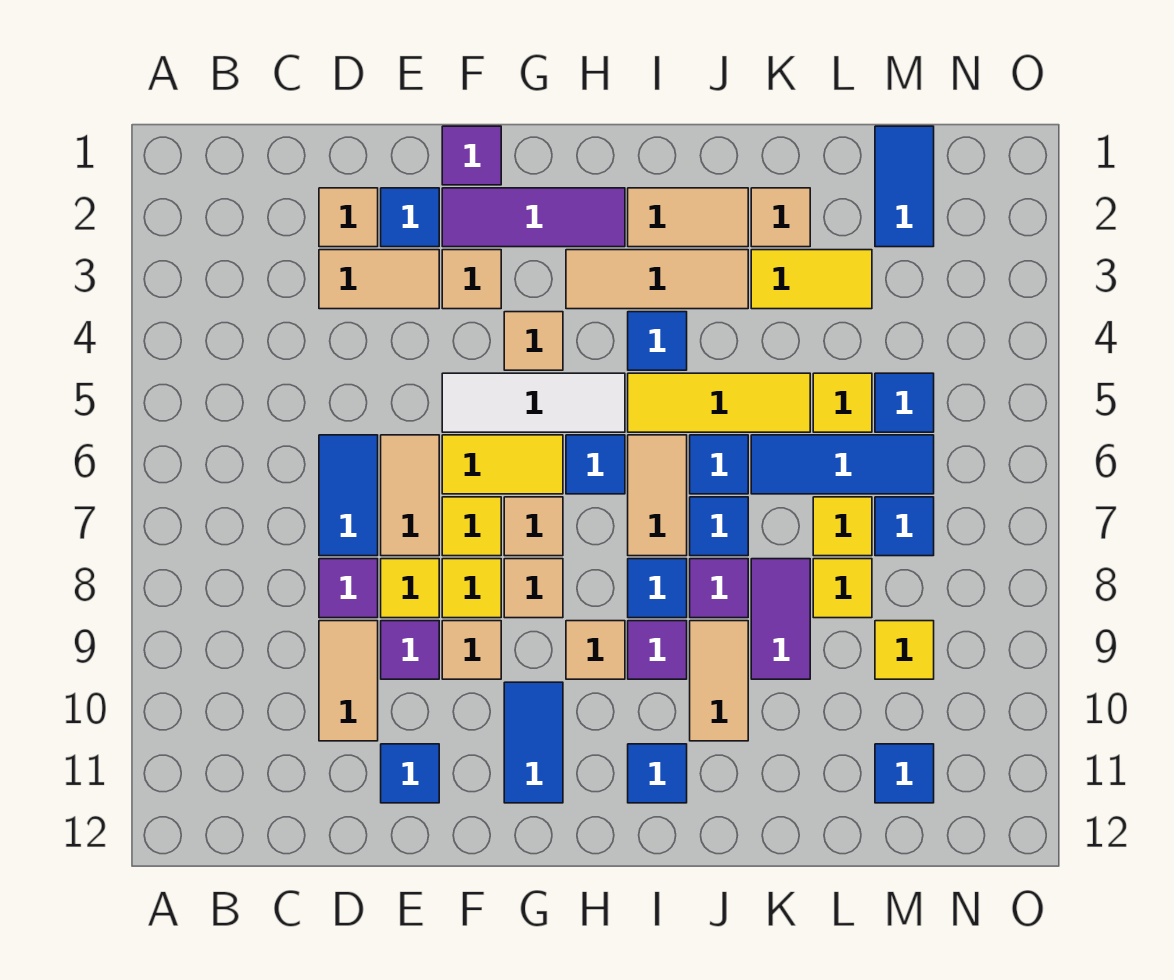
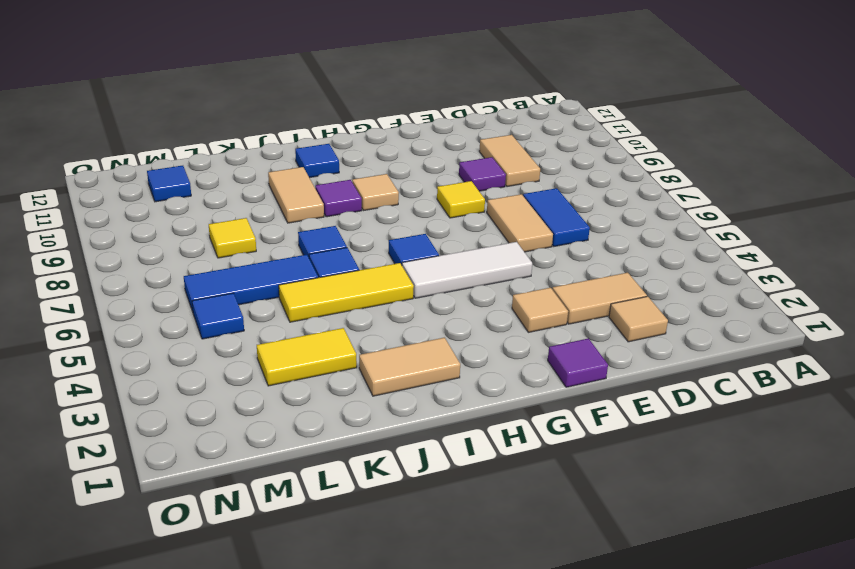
none -> purple tile D8 level 1
none -> blue tile E2 level 1
none -> yellow tile E8 level 1
none -> blue tile E11 level 1

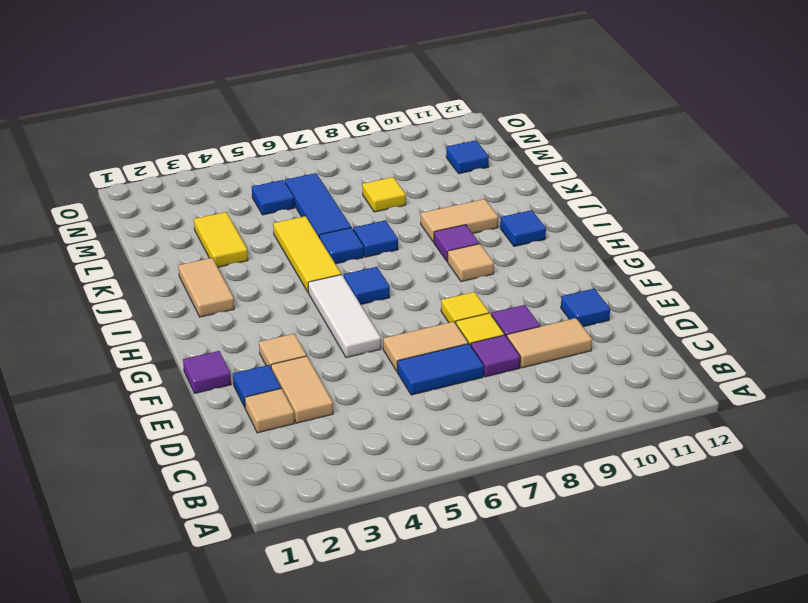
none -> purple tile F2:H2 level 1
none -> yellow tile F6:G6 level 1
none -> yellow tile F7 level 1
none -> tan tile F9 level 1

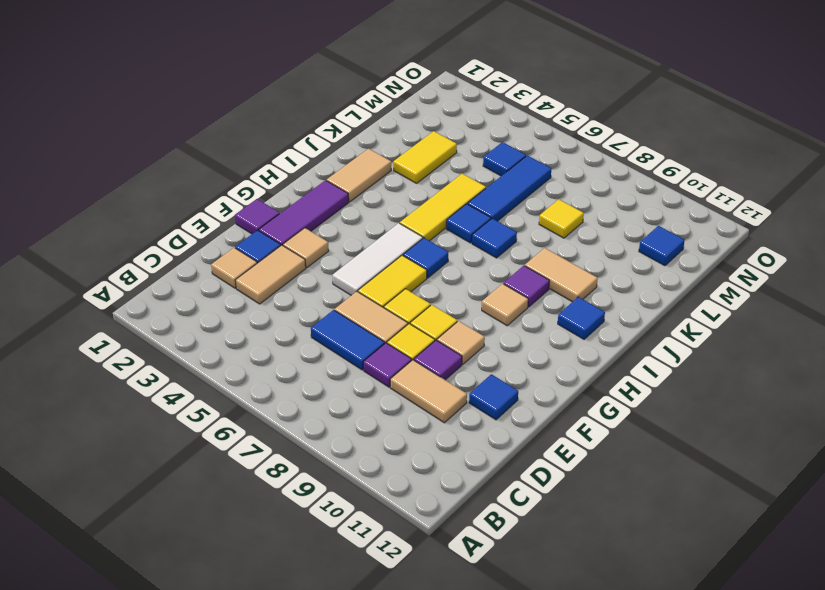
none -> tan tile G4 level 1
none -> tan tile G7 level 1
none -> tan tile G8 level 1
none -> blue tile G10:G11 level 1

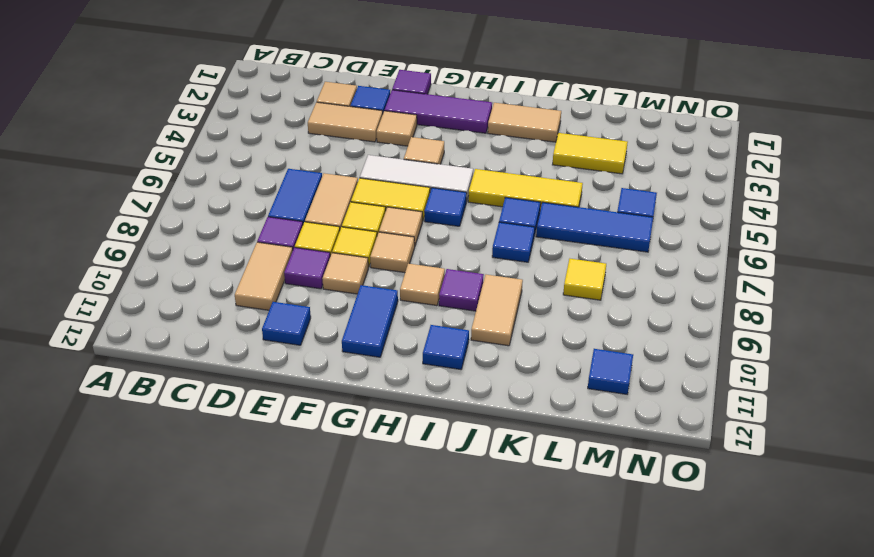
none -> tan tile H3:J3 level 1
none -> blue tile I4 level 1
none -> tan tile I6:I7 level 1
none -> blue tile I8 level 1

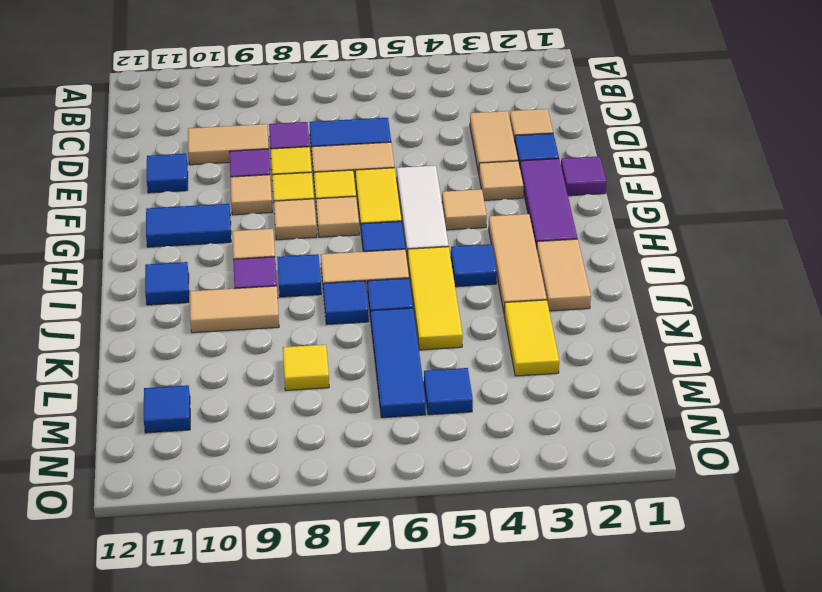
none -> purple tile J8 level 1
none -> tan tile K2 level 1
none -> purple tile K8:K9 level 1
none -> yellow tile L5 level 1

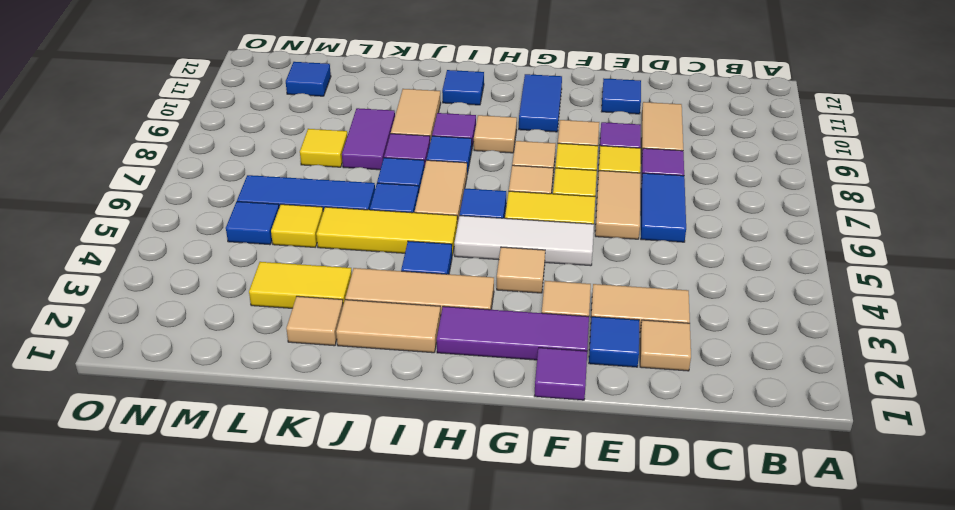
none -> yellow tile L7 level 1
none -> blue tile M1:M2 level 1
none -> blue tile M7 level 1
none -> yellow tile M9 level 1

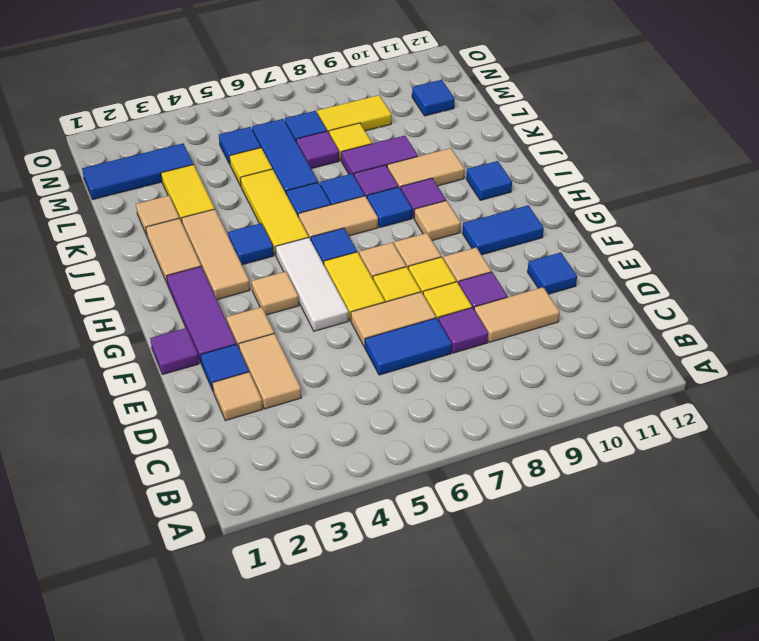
purple tile L7 level 1 -> yellow tile L7 level 1
blue tile M1:M3 level 1 -> blue tile M1:M2 level 1
yellow tile M8:M9 level 1 -> yellow tile M9 level 1

